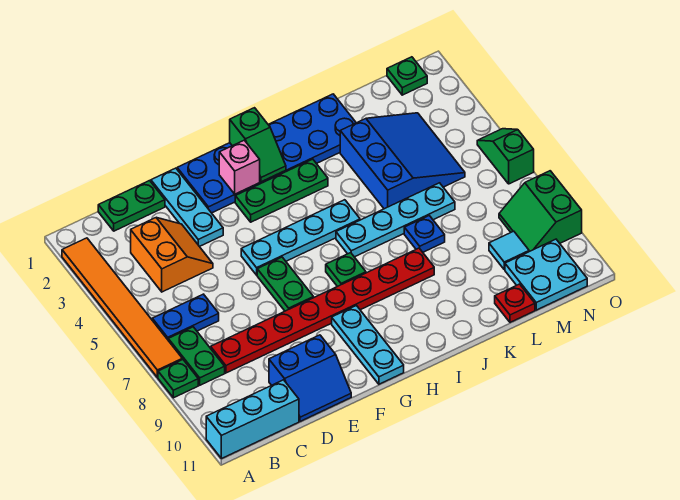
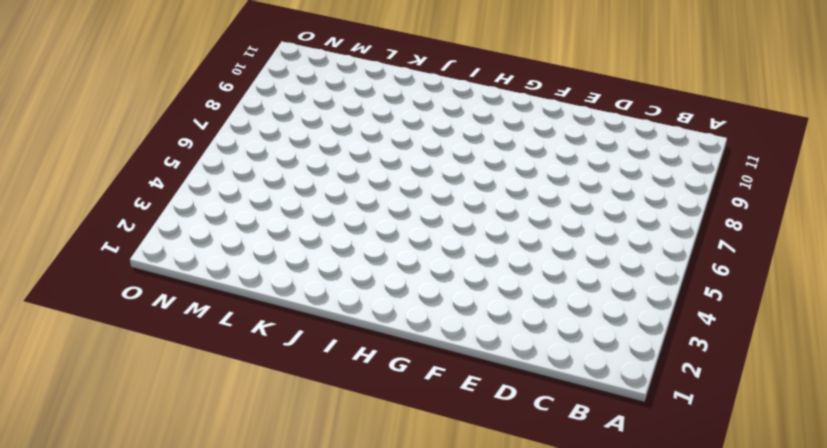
none -> orange tile A2:A7 level 1
none -> green plate A8 level 1
none -> cyan brick A11:C11 level 1

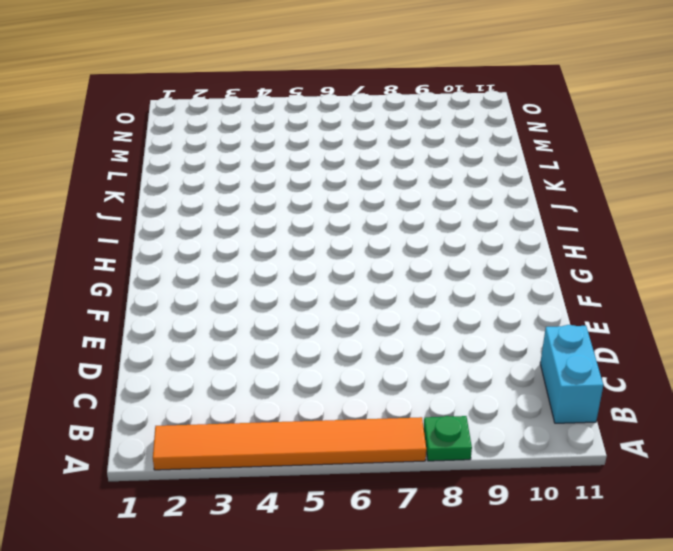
cyan brick B11:C11 level 1 -> cyan brick A11:C11 level 1
none -> blue plate B6:C6 level 1
none -> green plate B7:B8 level 1
none -> green plate C1:D1 level 1

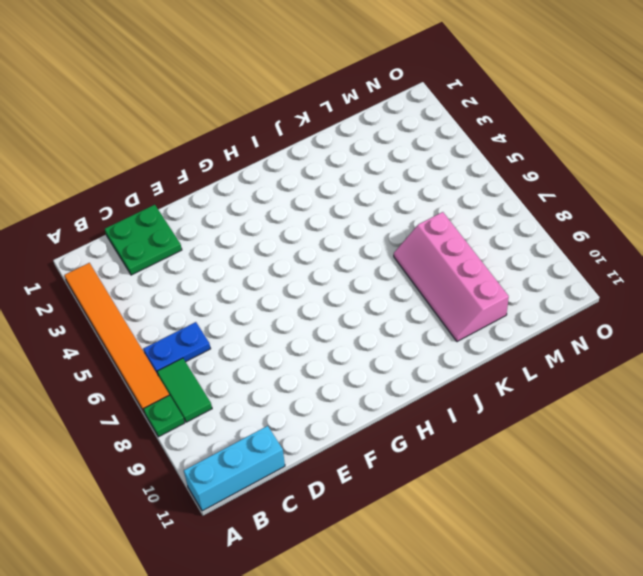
green tile B7:B8 level 1 -> green plate B7:B8 level 1
green plate C1:D2 level 1 -> green plate C1:D1 level 1
pink slope K7:L10 level 1 top L -> blue plate K7 level 1
none -> orange slope C3:D4 level 1 top C
none -> red plate C8:J8 level 1
none -> blue slope D10:E11 level 1 top 10

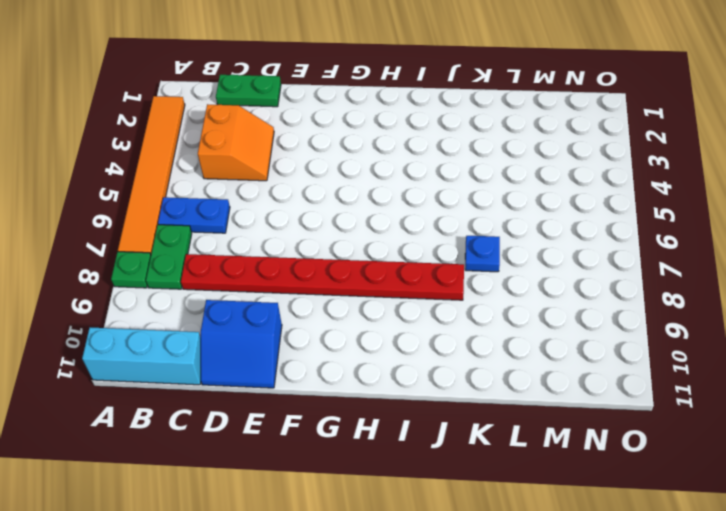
none -> cyan plate E1:E3 level 1
none -> blue plate F1:K2 level 1
none -> cyan plate F5:I5 level 1

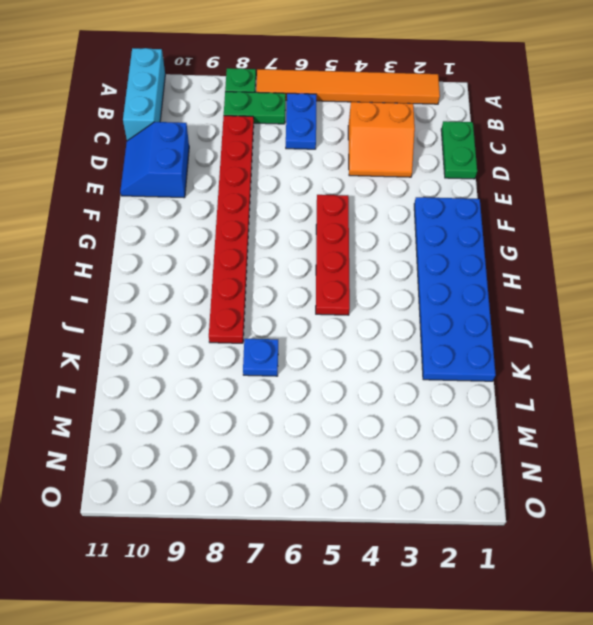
red plate F5:I5 level 1 -> cyan plate F5:I5 level 1
none -> cyan plate E1:E3 level 1
none -> green plate F6:F7 level 1
none -> green plate G3:I3 level 1

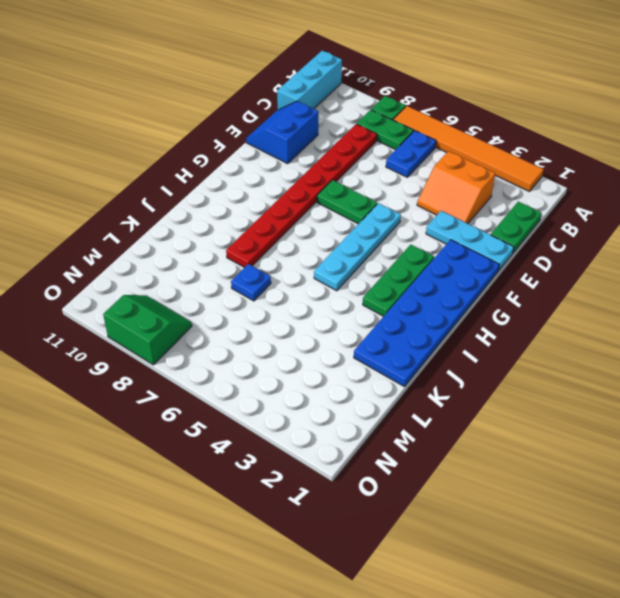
none -> cyan plate G9:G11 level 1
none -> green plate H7 level 1
none -> cyan plate I6:L6 level 1

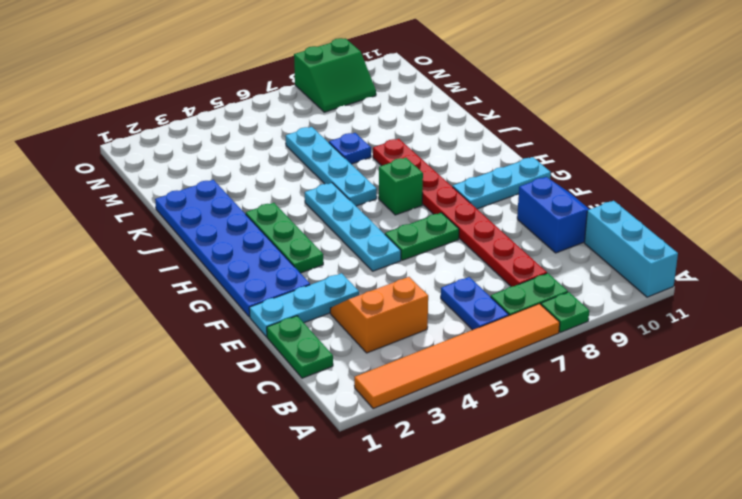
green brick H7 level 1 -> green plate H7 level 1
none -> blue slope K3:M5 level 1 top K
none -> red plate L11 level 1
none -> cyan tile M9 level 1

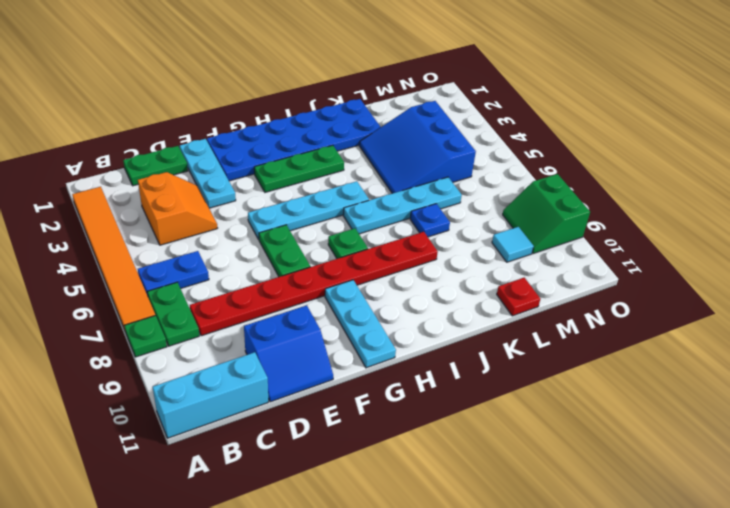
blue slope K3:M5 level 1 top M -> blue slope K3:M5 level 1 top K
none -> cyan plate M10:N11 level 1
none -> green plate N1 level 1
none -> green slope O5:O6 level 1 top 6

